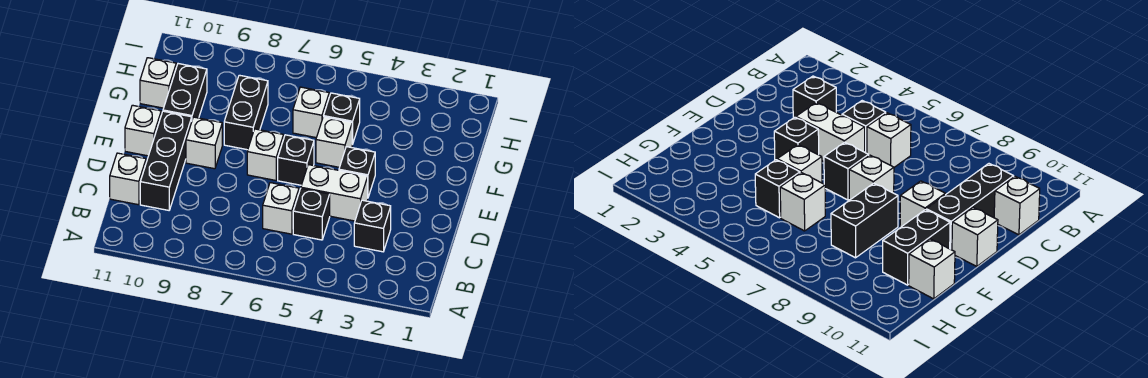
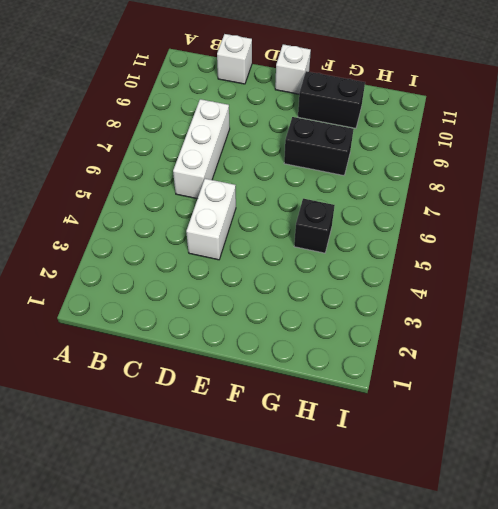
white brick C6:C8 level 1 -> white brick C6 level 1
none -> black brick C3 level 1
none -> black brick C5 level 1
none -> black brick C10:E10 level 1

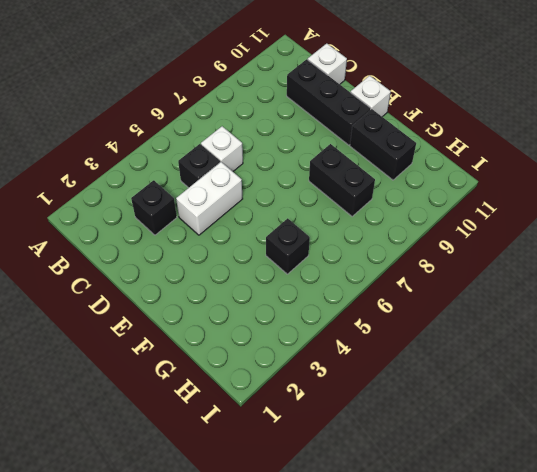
none -> black brick E4 level 1
none -> black brick E6 level 1
none -> white brick E7 level 1

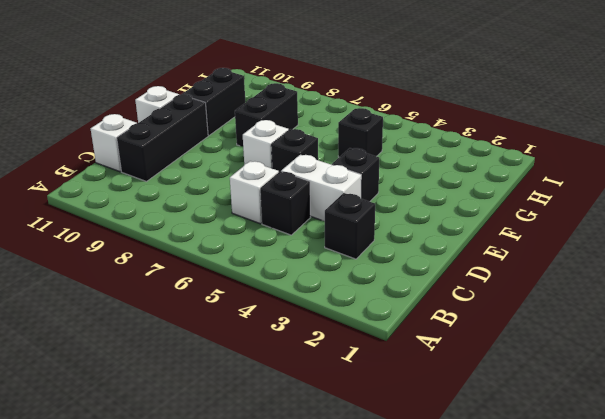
none -> white brick E9 level 1
none -> white brick F5 level 1
none -> white brick G6 level 1

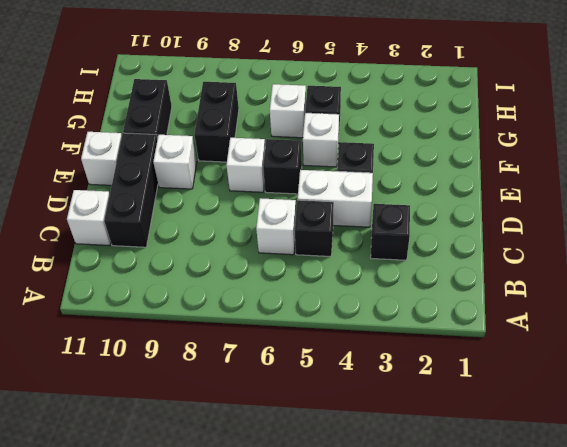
none -> white brick G11 level 1

